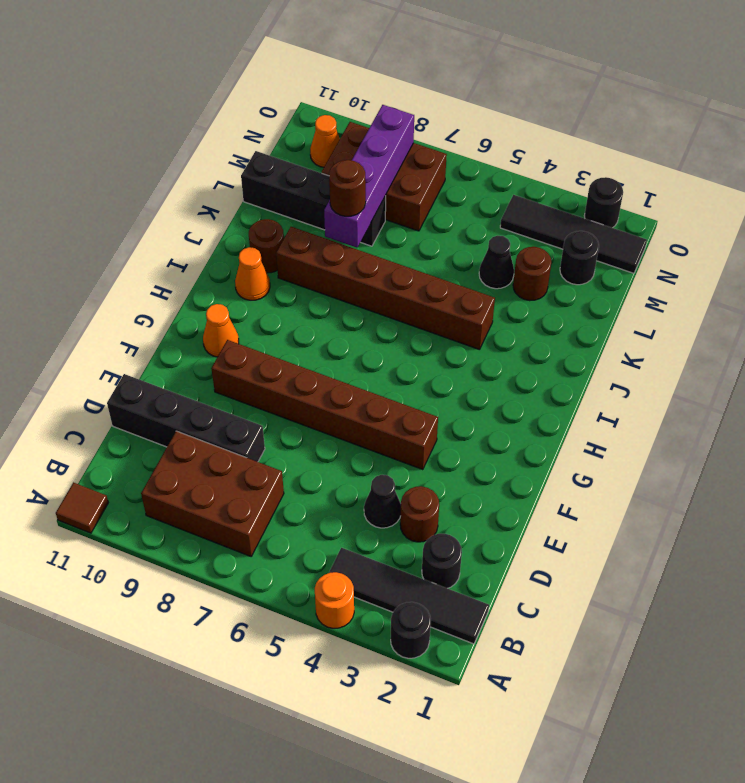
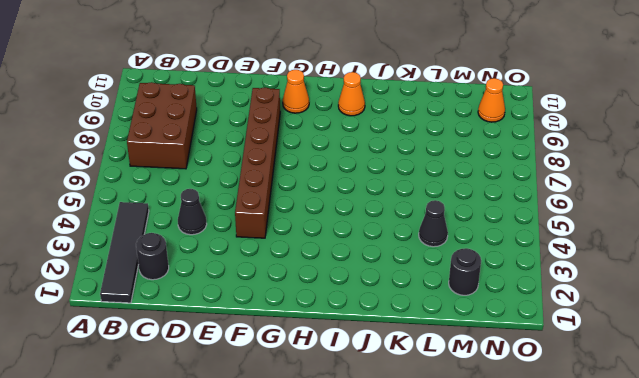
none -> black round brick A2 level 1
none -> orange round brick A4 level 1
none -> brown tile A11 level 1

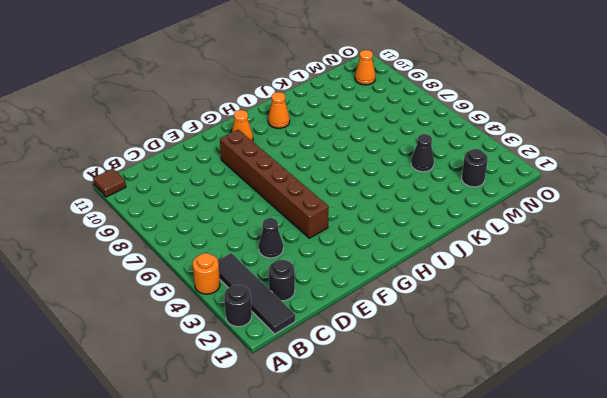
none -> brown brick B7:C9 level 1
none -> brown round brick D3 level 1
none -> black brick D8:D11 level 1

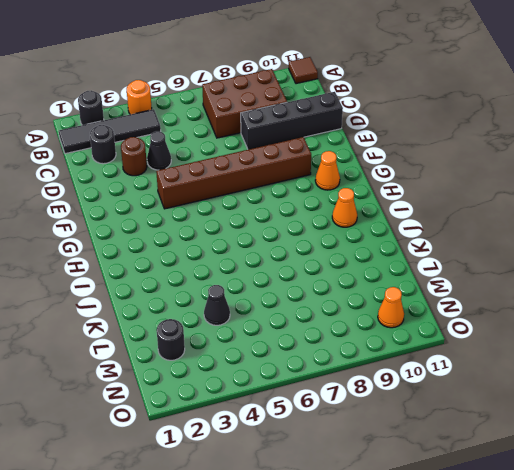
none -> brown brick J4:J9 level 1
none -> brown round brick J10 level 1
none -> brown round brick L3 level 1

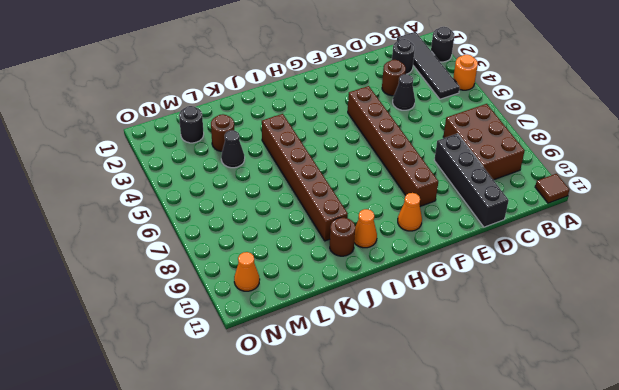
none -> black brick L8:L11 level 1
none -> brown brick M7:N9 level 1
none -> black tile N1:N4 level 1

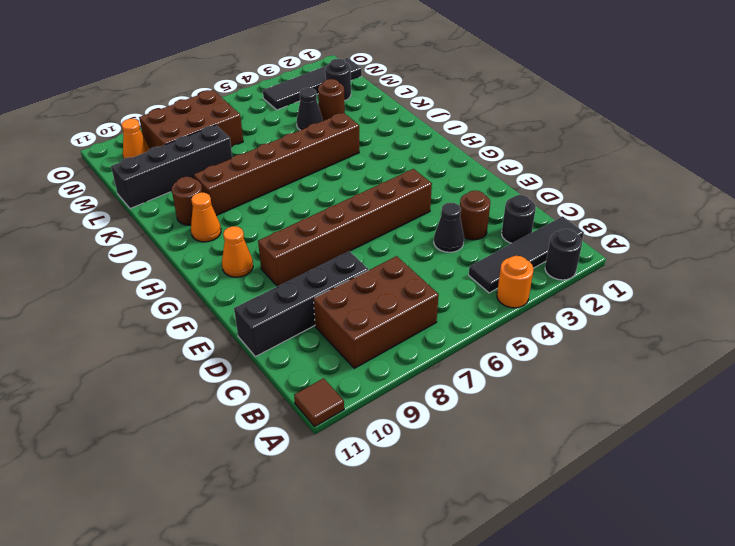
none -> black round brick O2 level 1
none -> purple brick K8:N8 level 2
none -> brown round brick K8 level 3

